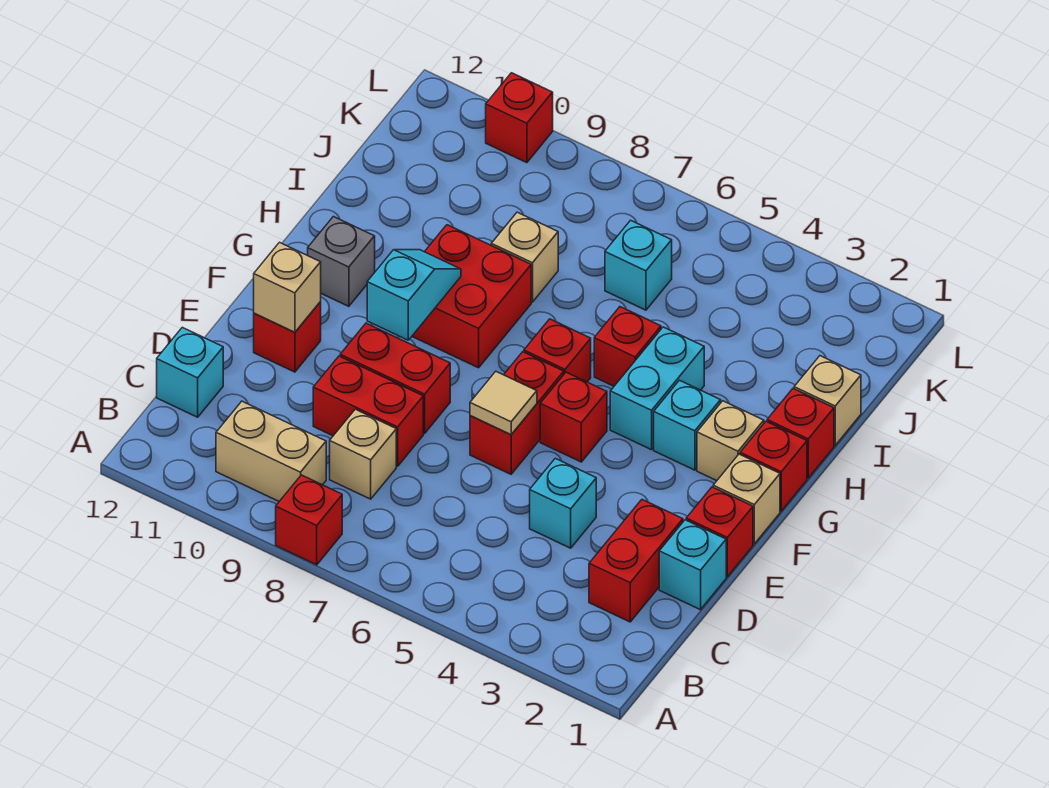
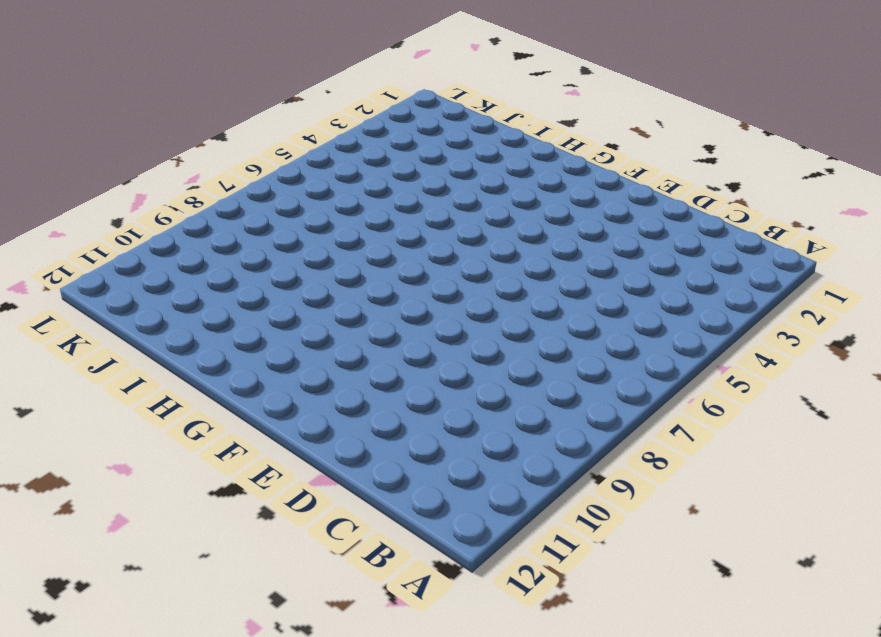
none -> red brick A8 level 1
none -> tan brick B9:B10 level 1
none -> red brick C2:D2 level 1
none -> tan brick C8 level 1

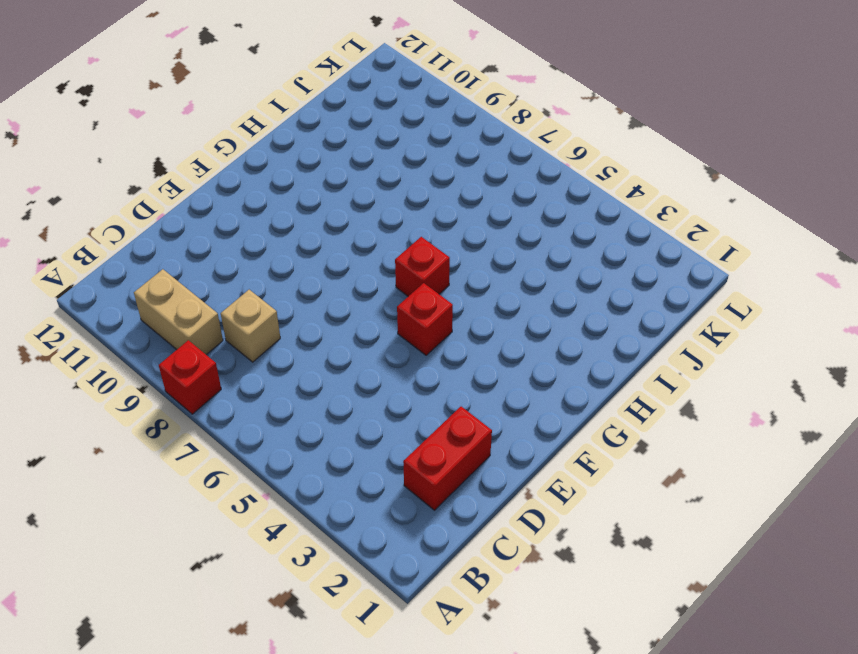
none -> cyan brick C12 level 1
none -> cyan brick D1 level 1
none -> cyan brick D4 level 1
none -> red brick D8:D9 level 1

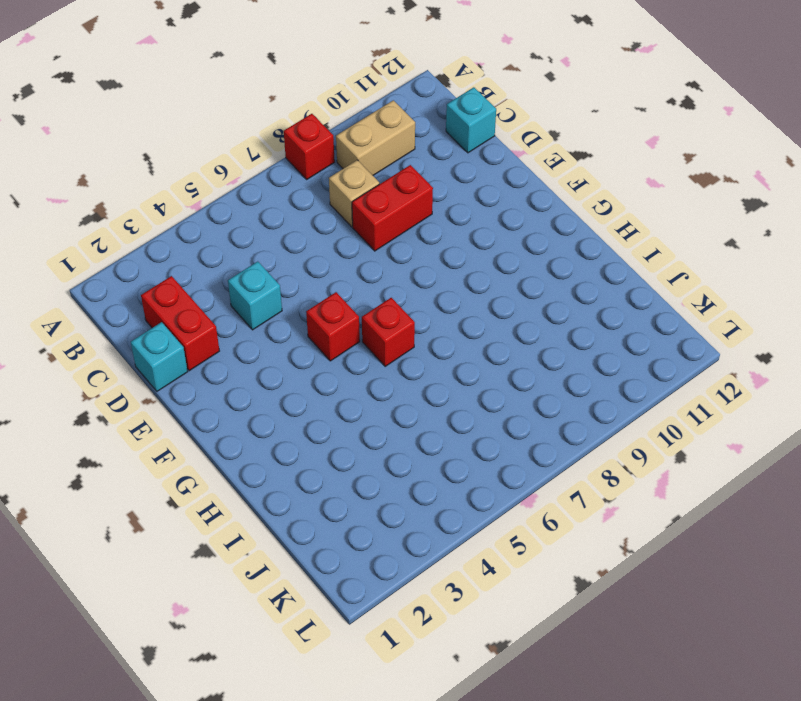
none -> red brick E1 level 1
none -> red brick E6:F6 level 1
none -> red brick E8:E9 level 1
none -> red brick E11 level 1

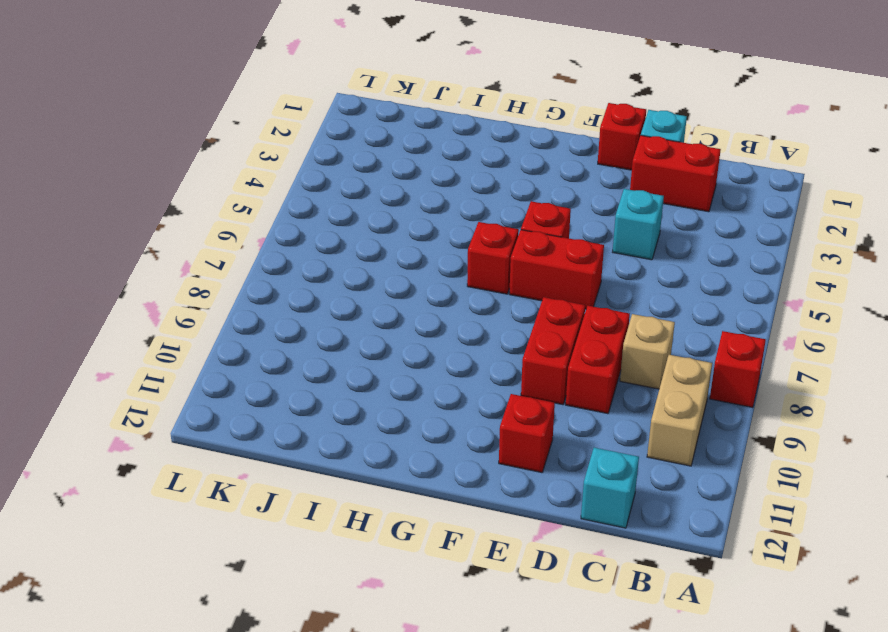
none -> tan brick F1 level 1
none -> red brick G1 level 1
none -> tan brick G2 level 1
none -> cyan brick G3 level 1

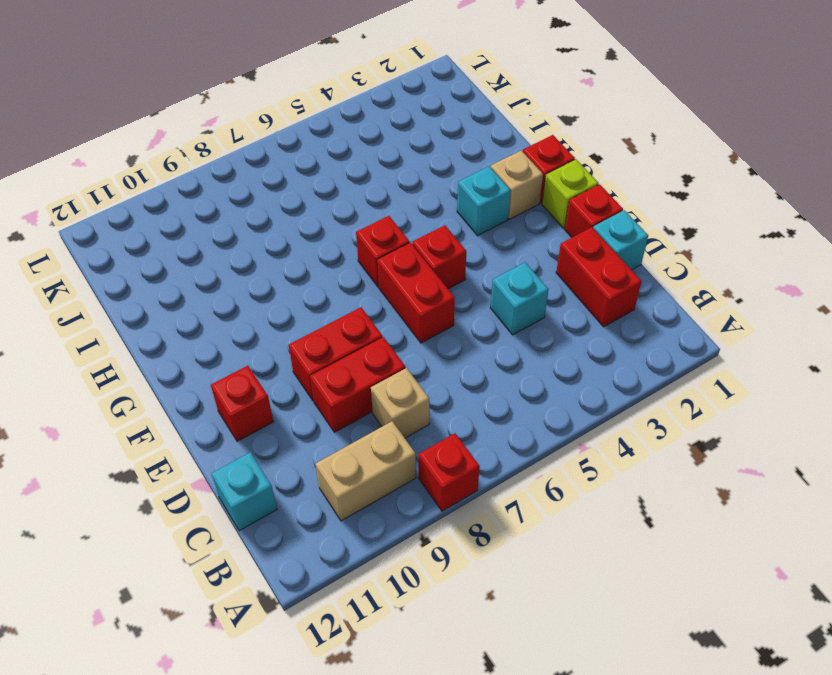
lime brick F1 level 1 -> tan brick F1 level 1
none -> cyan brick G4:H4 level 1
none -> red brick G8:H9 level 1
none -> grey brick G11 level 1
none -> red brick H1 level 1

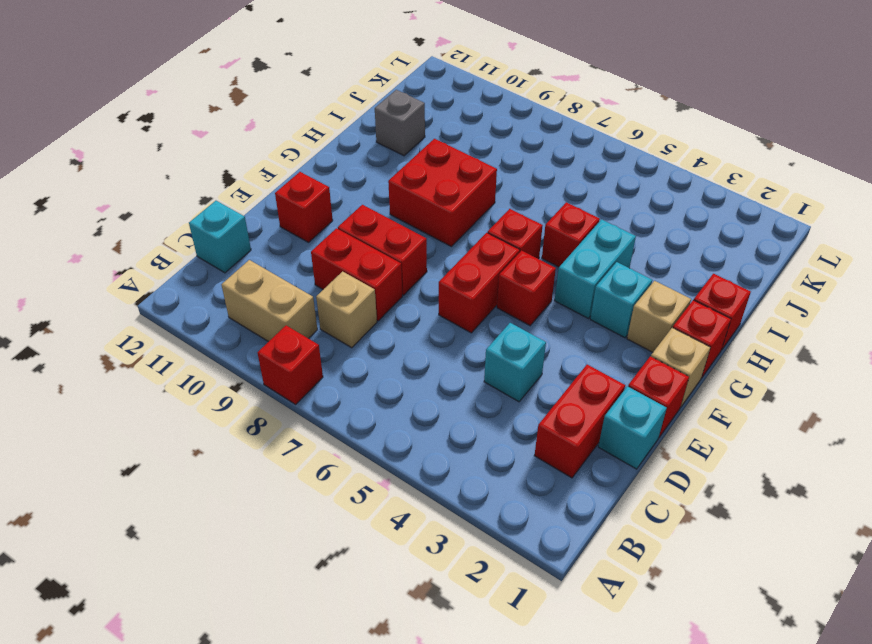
grey brick I11 level 1 -> grey brick G11 level 1
none -> tan brick I1 level 1
none -> tan brick I8 level 1
none -> cyan brick J6 level 1
none -> red brick L10 level 1

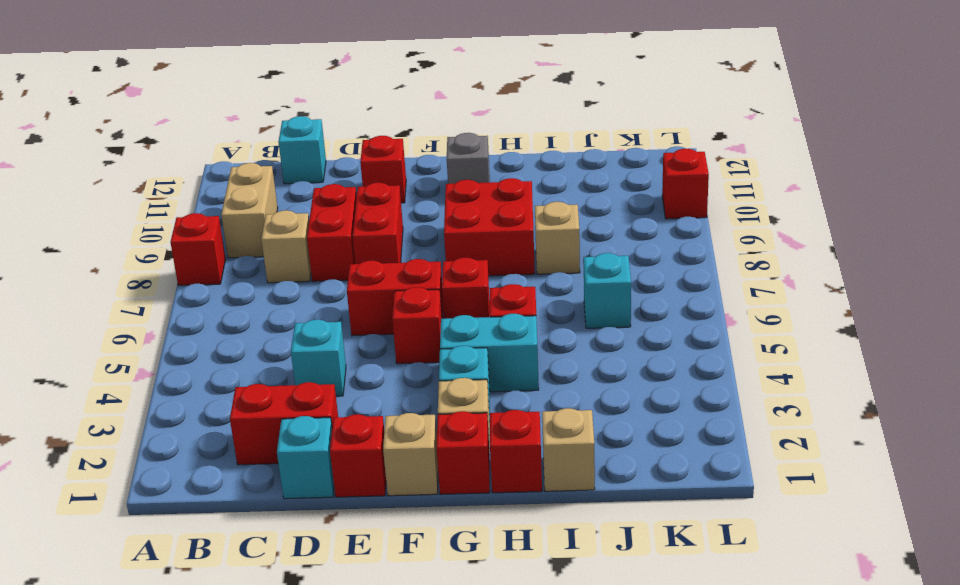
none -> tan tile E6 level 2
none -> tan brick E11 level 2
none -> cyan slope F9:G9 level 2 top F

